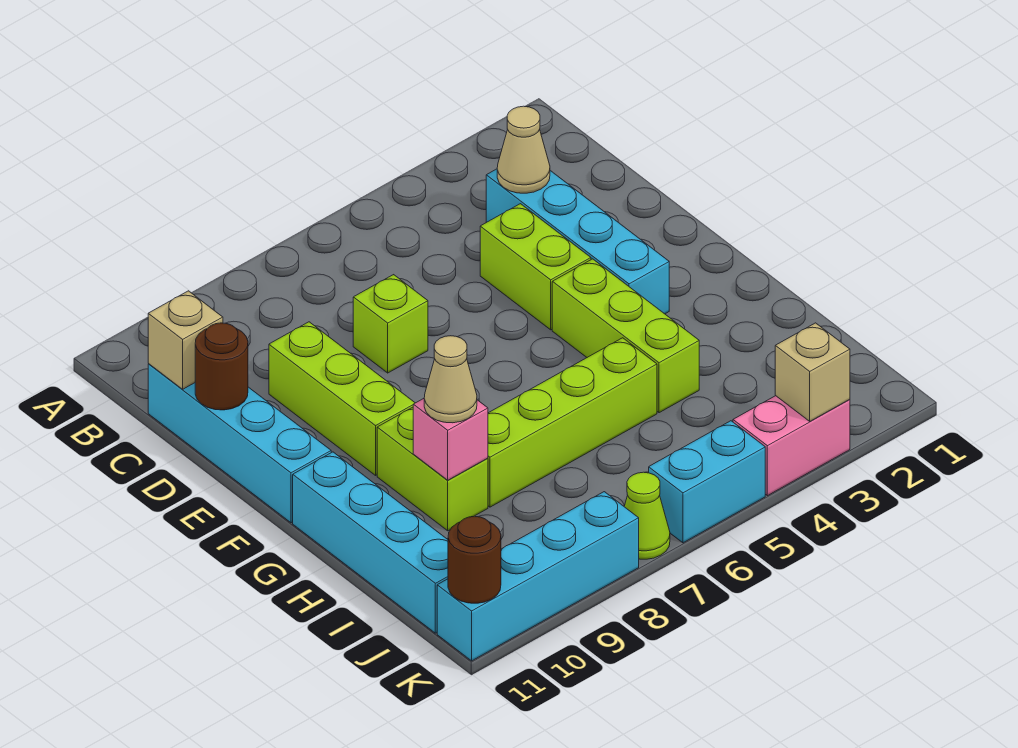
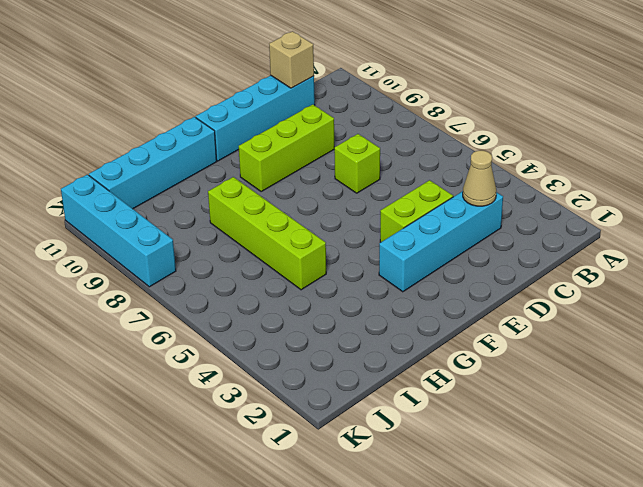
none -> lime brick F4:H4 level 1
none -> lime brick G9:H9 level 1
none -> pink brick K3:K4 level 1

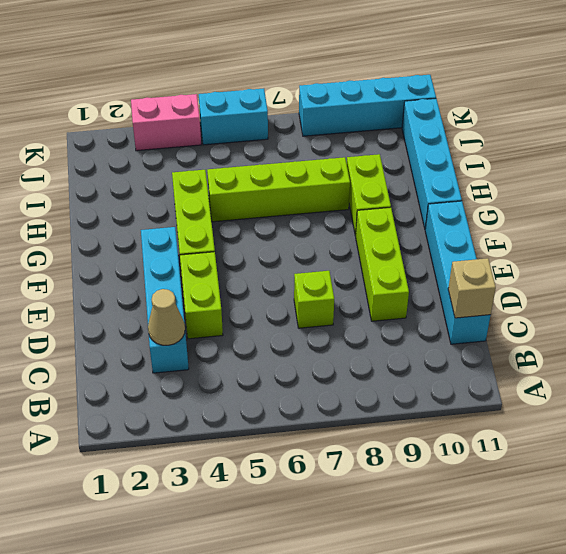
none -> lime cone K7 level 1
none -> brown round brick D11 level 2
none -> pink brick H9 level 2

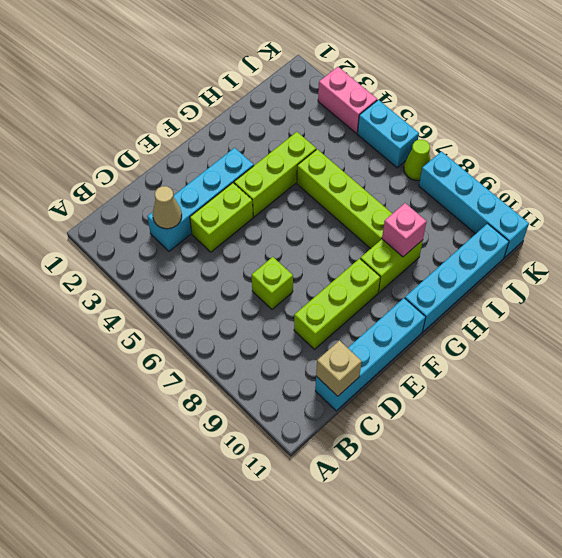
none -> brown round brick D11 level 2
none -> tan brick K3 level 2
none -> brown round brick K11 level 2

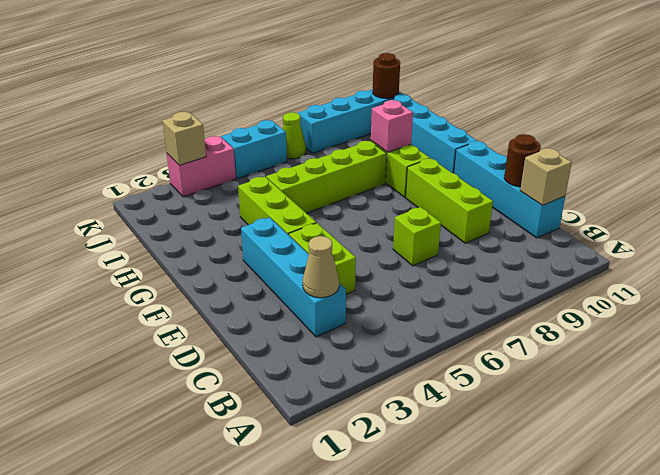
none -> tan cone H9 level 3

